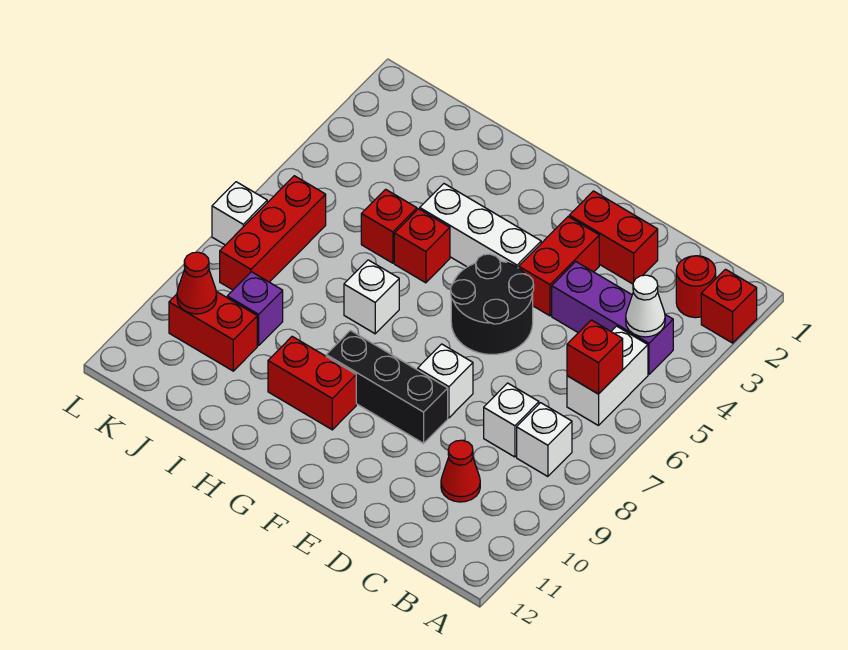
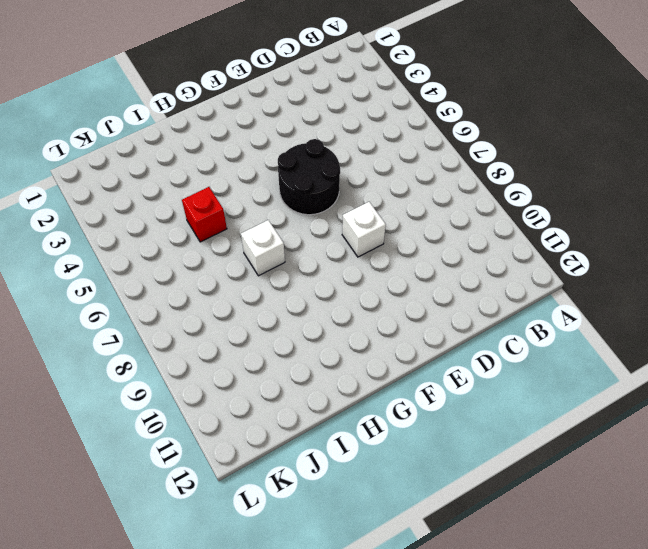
none -> red brick A2 level 1
none -> red round brick B2 level 1
none -> purple brick B4:D4 level 1

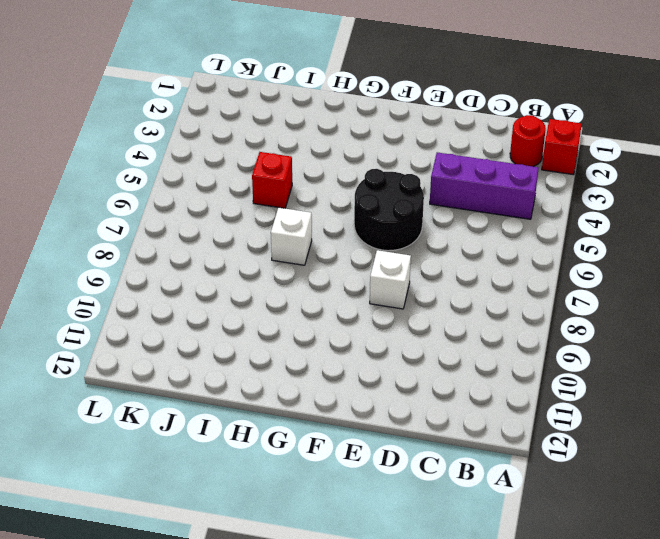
none -> white brick B5:B6 level 1
none -> white brick B8 level 1
none -> white brick C8 level 1

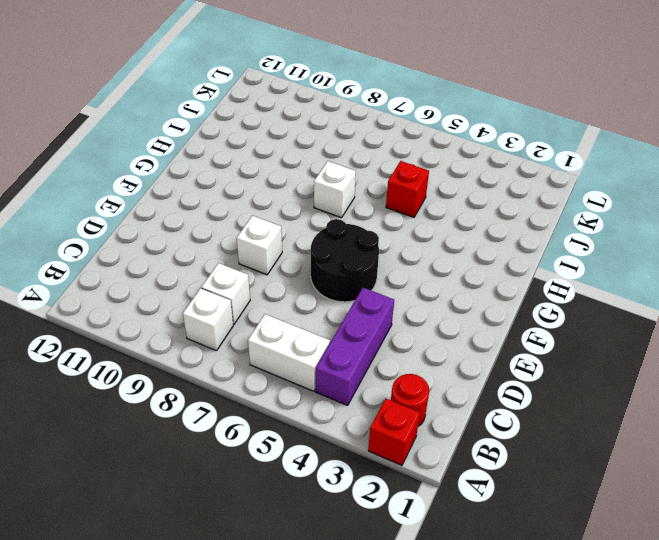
none -> red cone C10 level 1
none -> red brick D2:E2 level 1
none -> red brick E3:E4 level 1

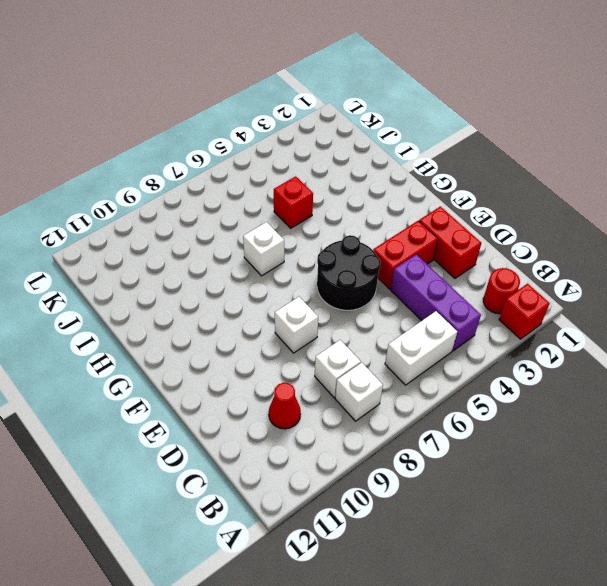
none -> black brick E9:G9 level 1
none -> white brick F4:H4 level 1
none -> red brick G10:H10 level 1

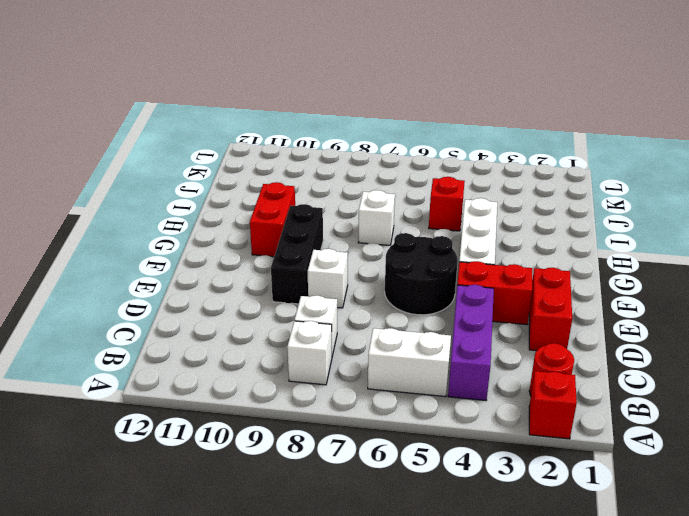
none -> red cone C10 level 1
none -> red brick H5 level 1
none -> purple brick J9 level 1

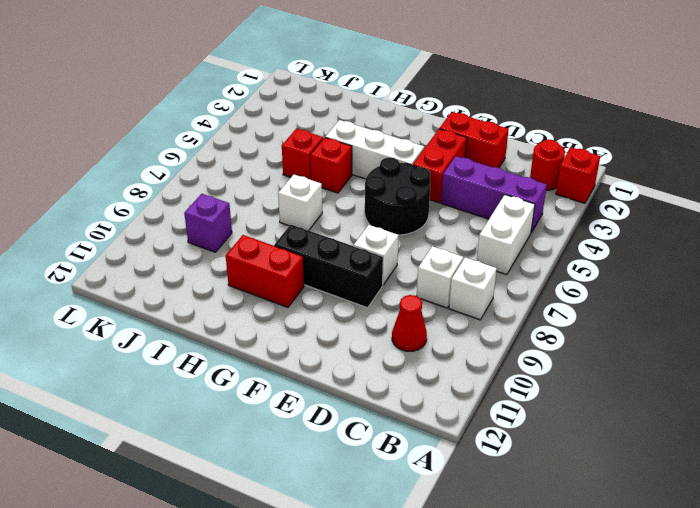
none -> red brick J10:K10 level 1
none -> red brick K6:K8 level 1
none -> white brick L7 level 1

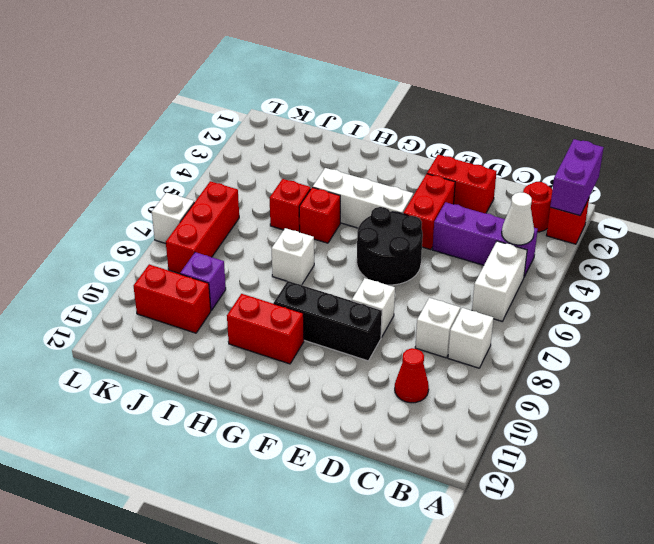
purple brick A1:A2 level 2 -> none
none -> red brick B6 level 2
none -> red cone K10 level 2

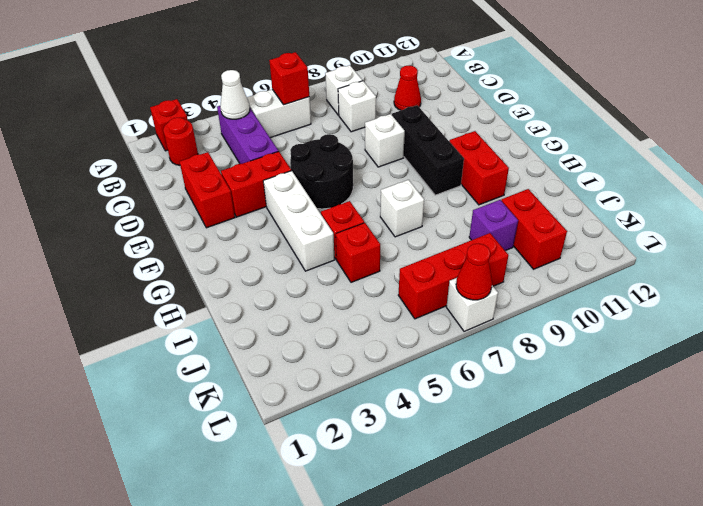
red cone L7 level 2 -> red cone K10 level 2

